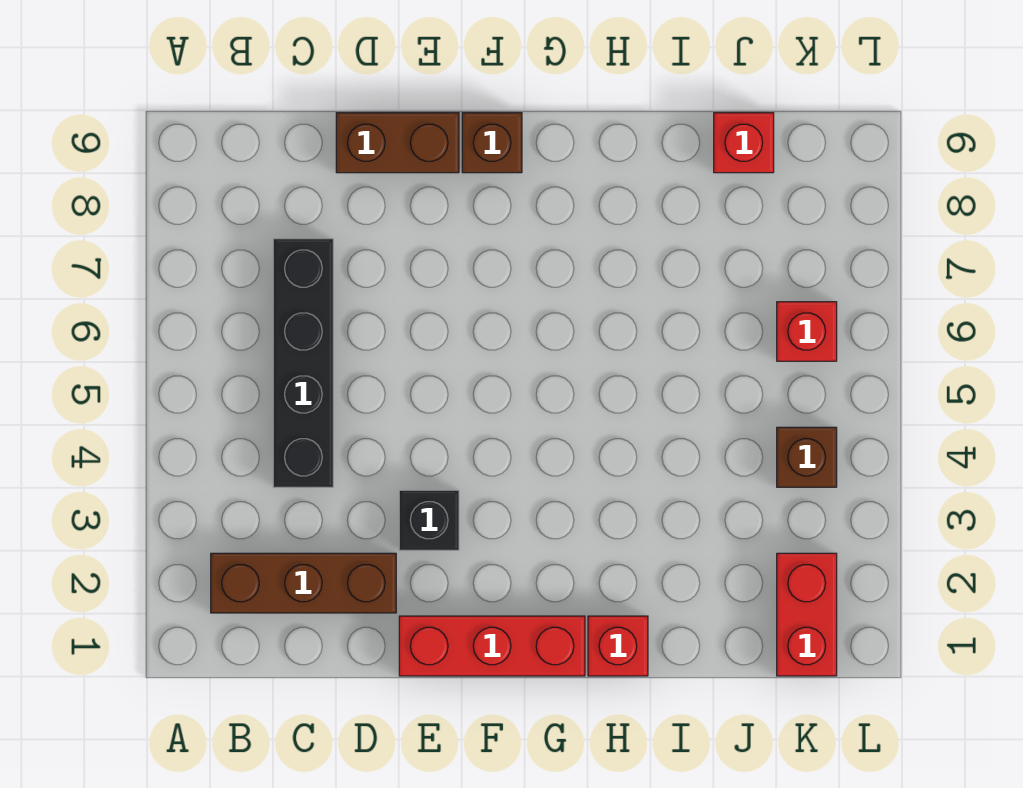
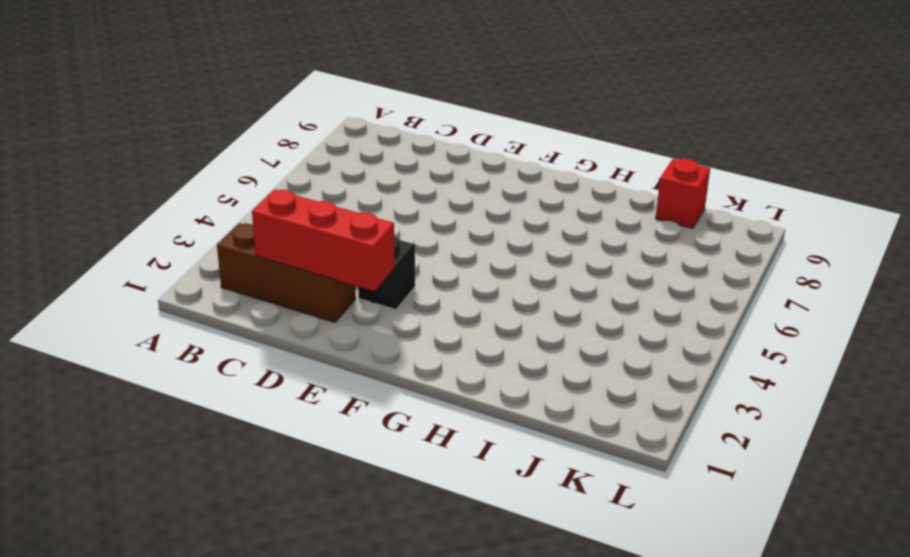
red brick C2:E2 level 2 -> red brick E1:G1 level 1
none -> black brick C4:C7 level 1
none -> brown brick D9:E9 level 1

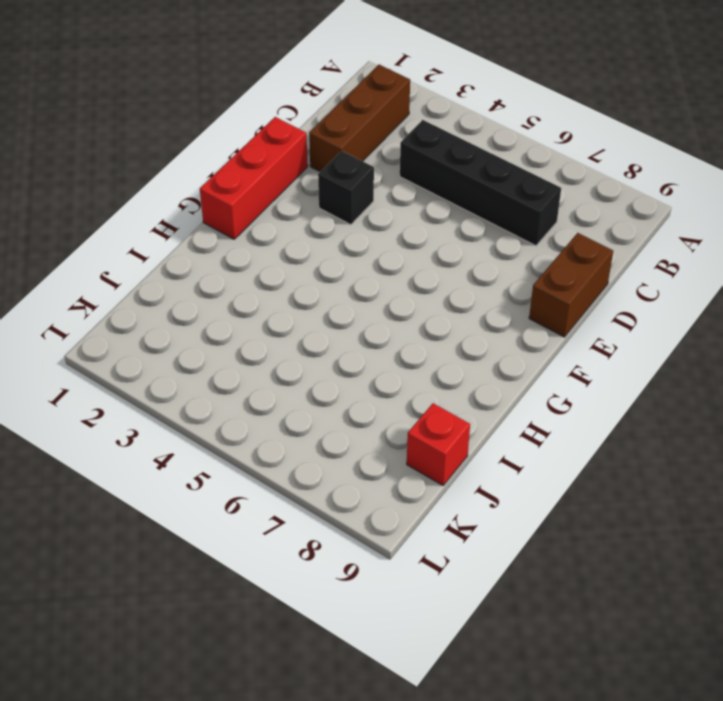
none -> brown brick F9 level 1
none -> red brick H1 level 1

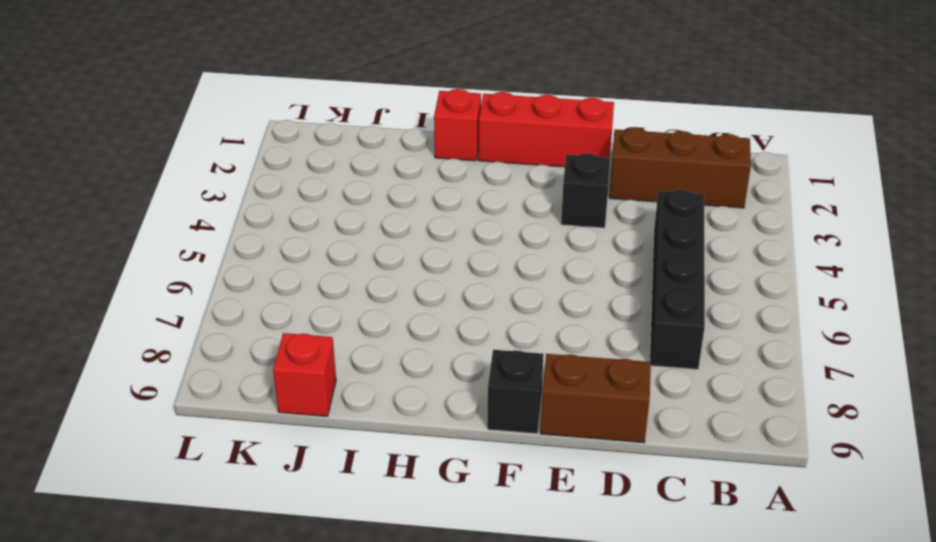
black brick F9 level 1 -> brown brick F9 level 1
none -> red brick K1:K2 level 1
none -> brown brick K4 level 1

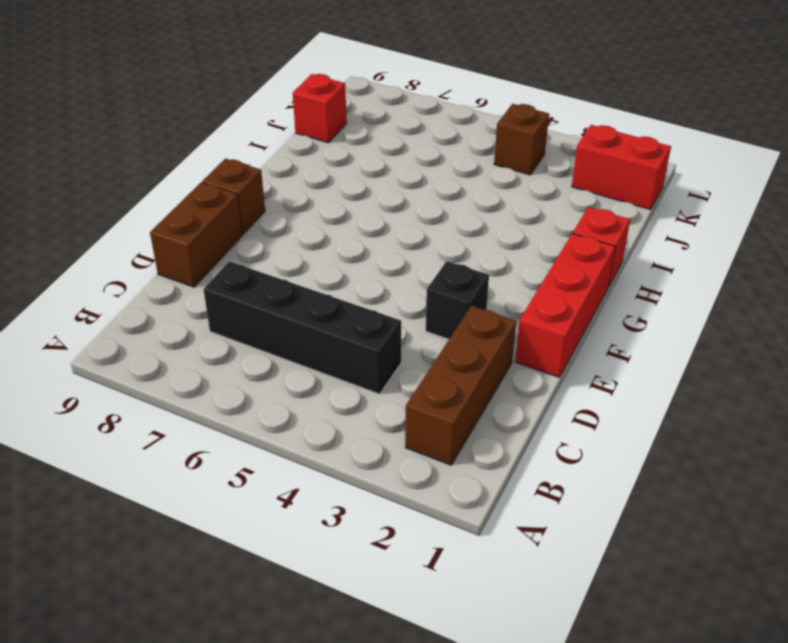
none -> red brick K6 level 1

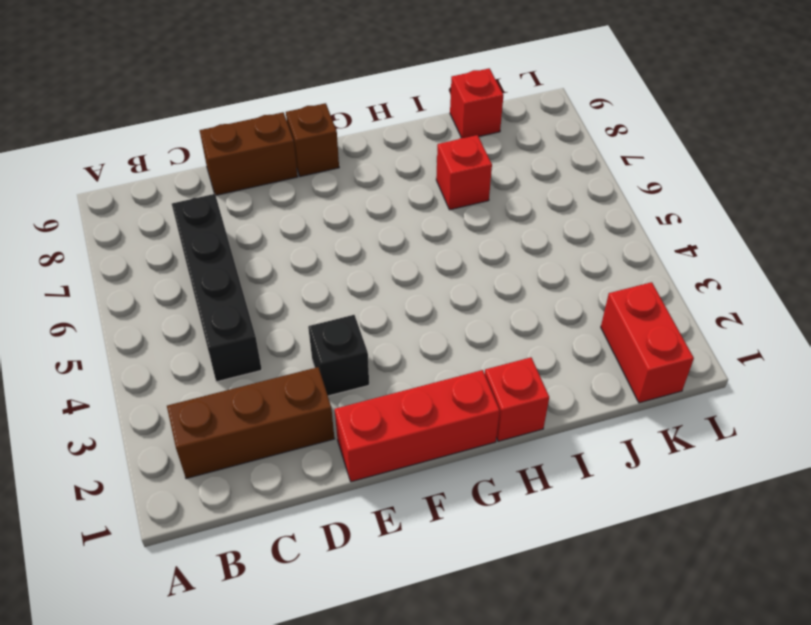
red brick I7 level 1 -> red brick K6 level 1
none -> brown brick K4 level 1

